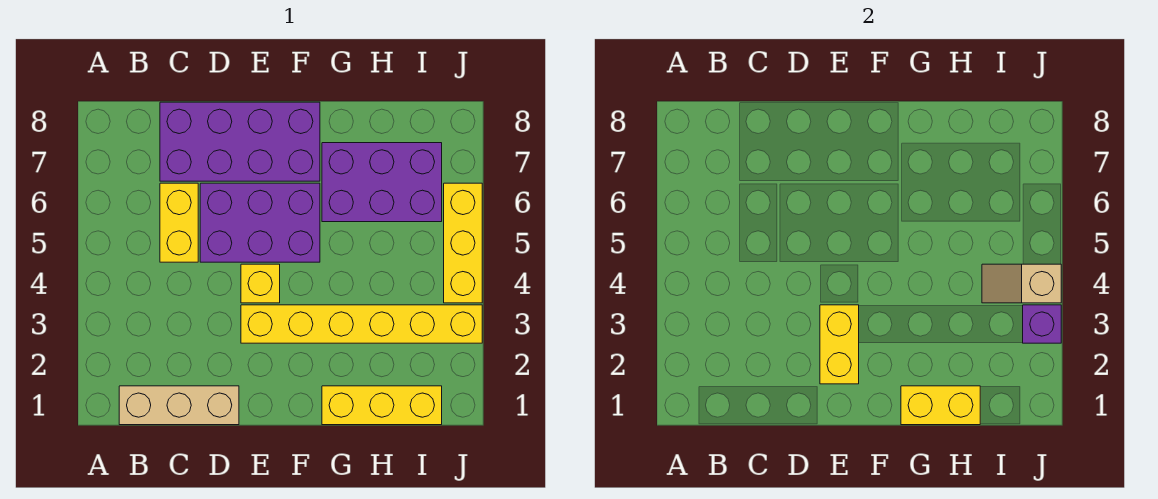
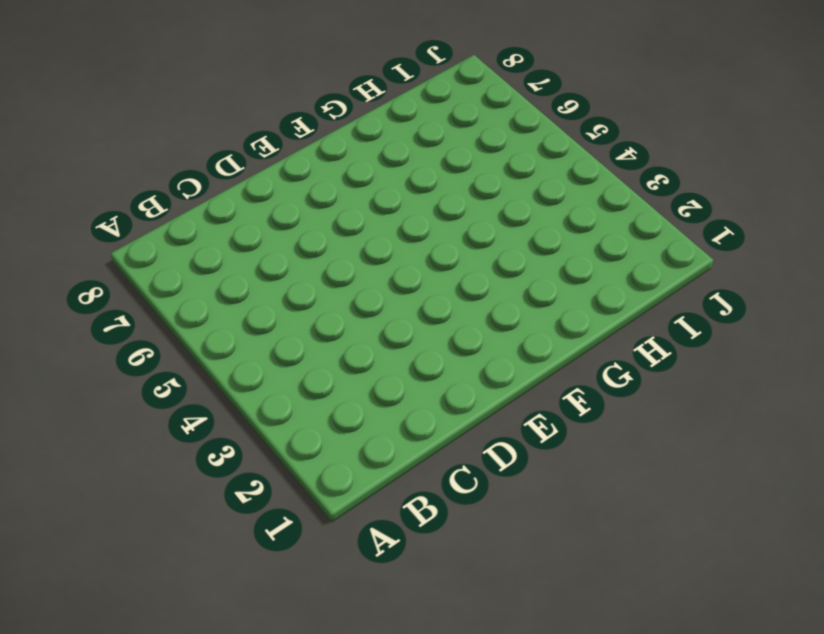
none -> tan brick B1:D1 level 1
none -> yellow brick C5:C6 level 1
none -> purple brick C7:F8 level 1

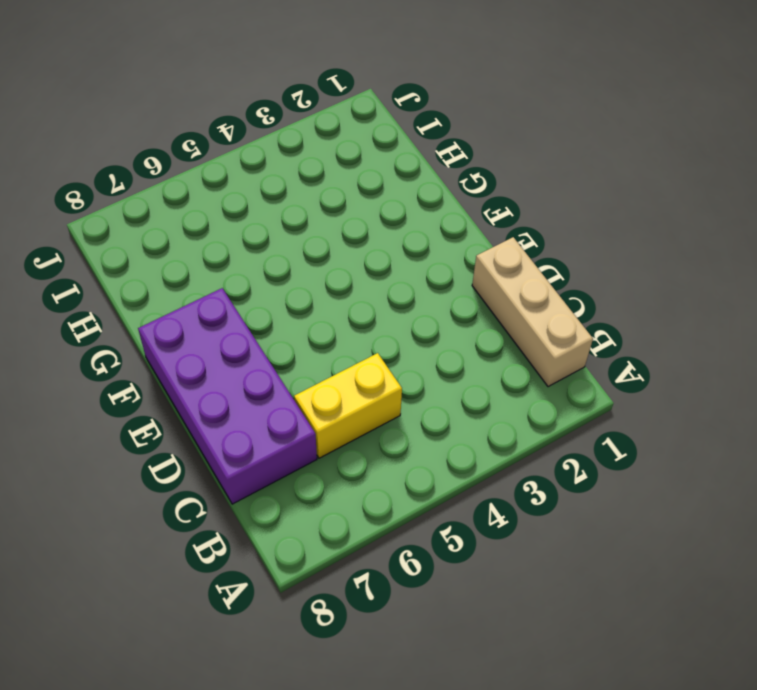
none -> purple brick D5:F6 level 1
none -> yellow brick E3:J3 level 1
none -> yellow brick E4 level 1

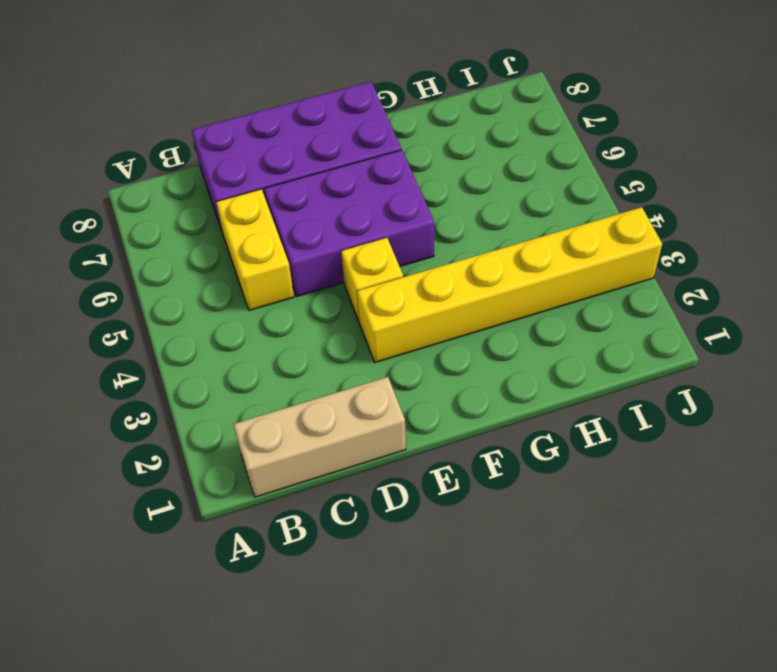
none -> yellow brick G1:I1 level 1
none -> purple brick G6:I7 level 1
none -> yellow brick J4:J6 level 1

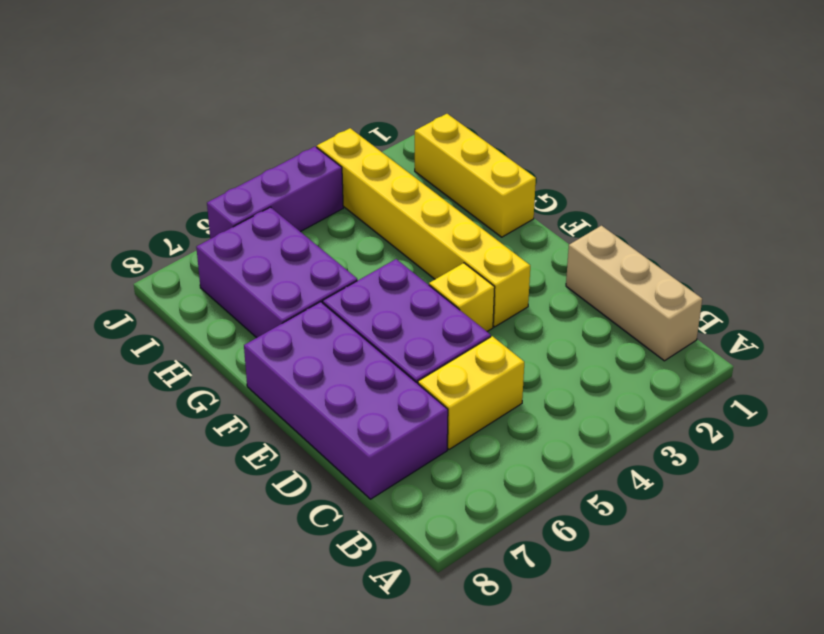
purple brick J4:J6 level 1 -> yellow brick J4:J6 level 1
none -> yellow brick E2:E3 level 2
none -> yellow brick G1:H1 level 2
none -> tan slope I4:J4 level 2 top J

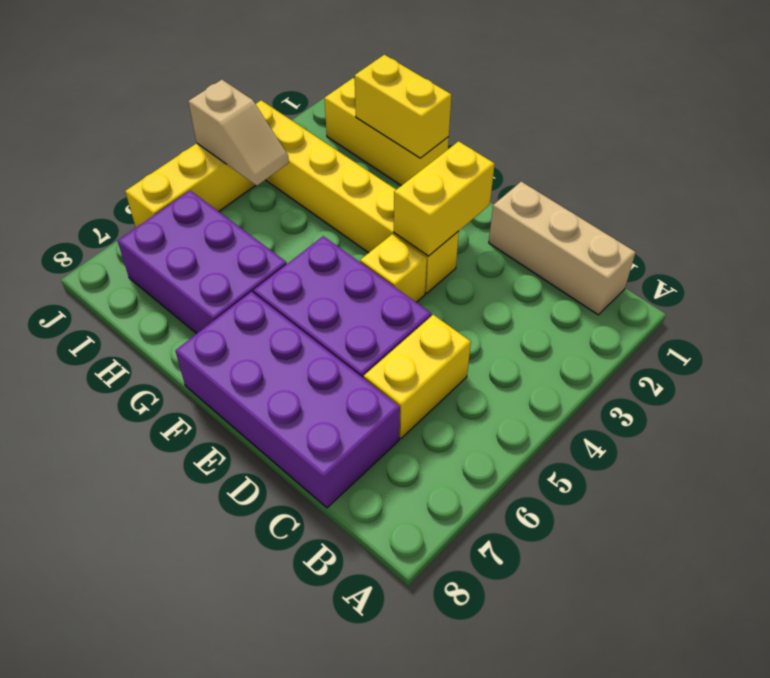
none -> purple brick J3 level 2

